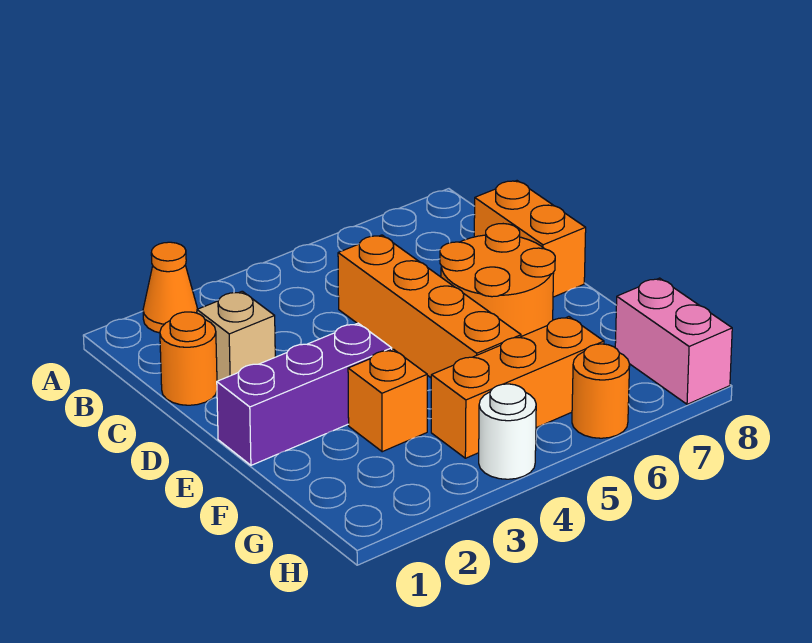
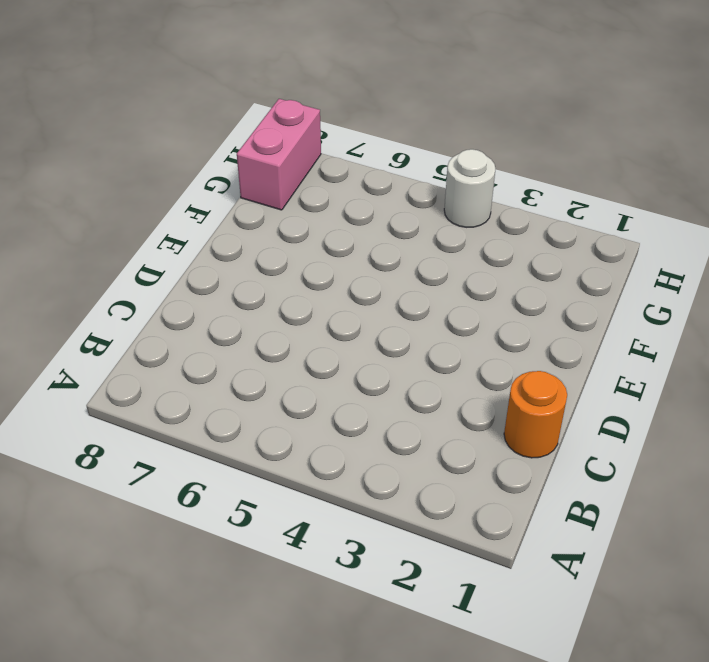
none -> orange cone A2 level 1
none -> tan brick C2 level 1
none -> orange brick C5:F5 level 1

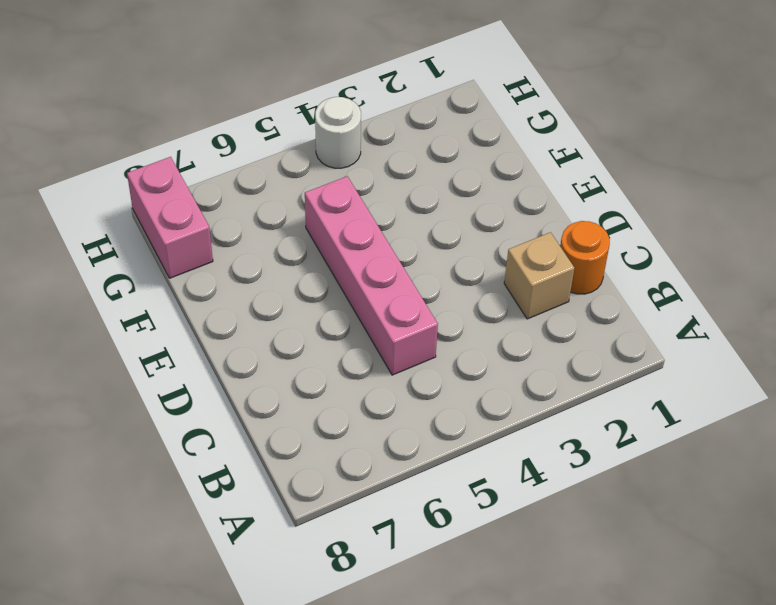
pink brick C5:F5 level 1 -> orange brick C5:F5 level 1
none -> orange cone A2 level 1
none -> orange brick C8:D8 level 1
none -> orange round brick D6:E7 level 1

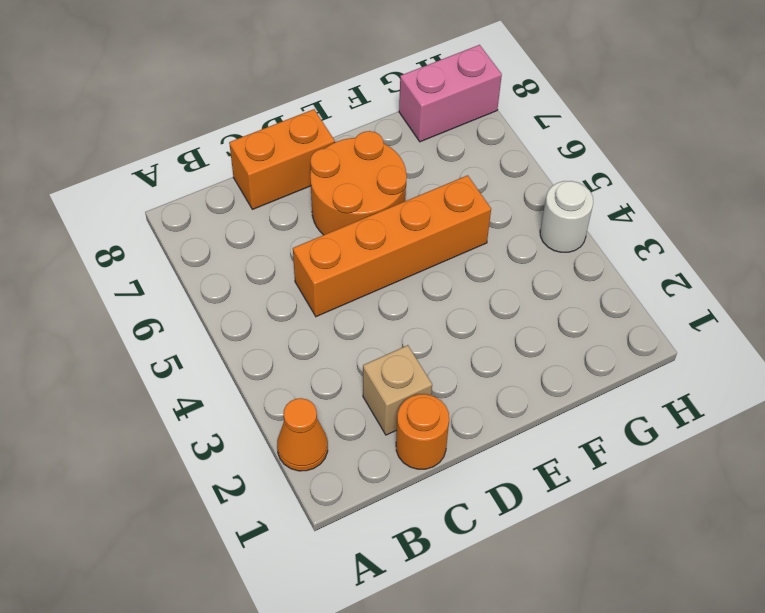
none -> purple brick E1:E3 level 1
none -> orange brick F3 level 1
none -> orange brick G4:G6 level 1

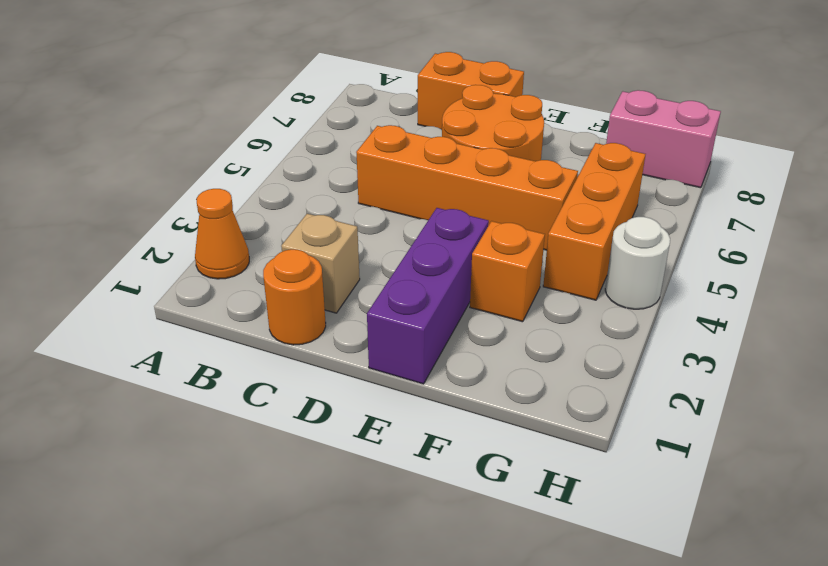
none -> orange round brick H6 level 1

